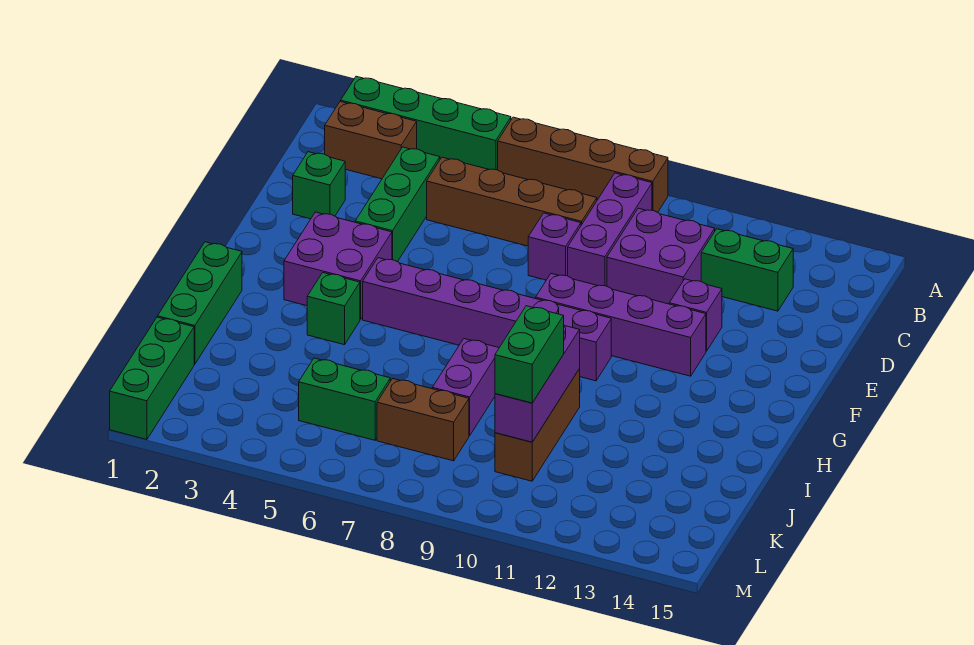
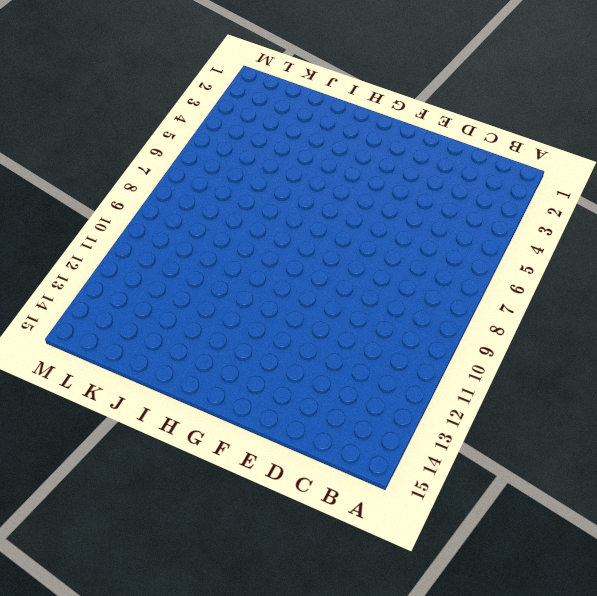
none -> green brick A2:A5 level 1
none -> brown brick A6:A9 level 1
none -> brown brick B2:B3 level 1

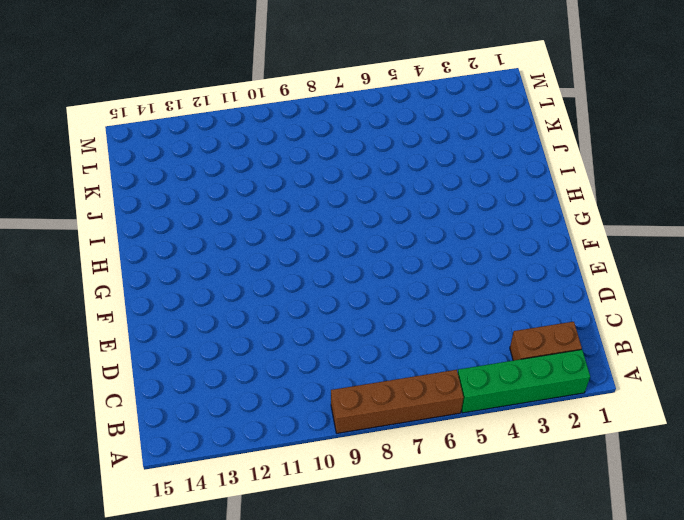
none -> purple brick B9:D9 level 1
none -> green brick C4:E4 level 1
none -> brown brick C5:C8 level 1

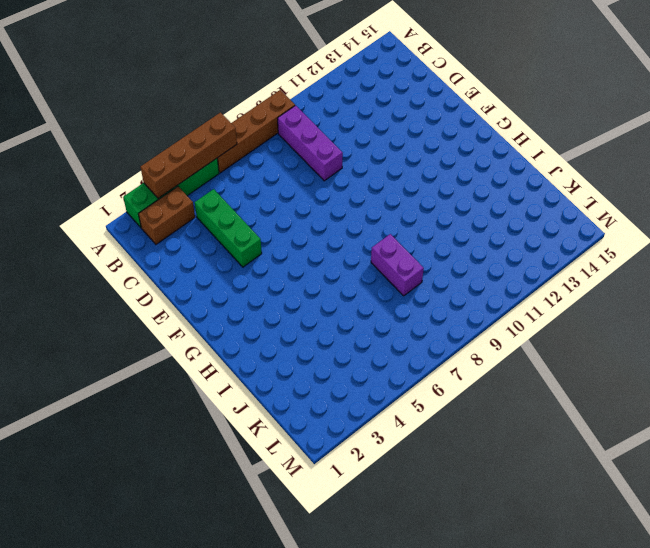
brown brick A3:A6 level 2 -> brown brick C5:C8 level 1
none -> purple brick C10:D11 level 1
none -> green brick C12:C13 level 1
none -> green brick D2 level 1

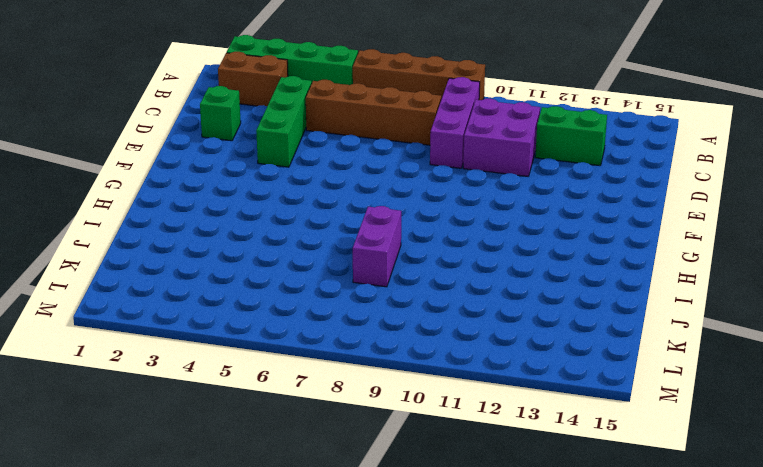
none -> purple brick D8 level 1
none -> purple brick E12 level 1
none -> purple brick F3:G4 level 1

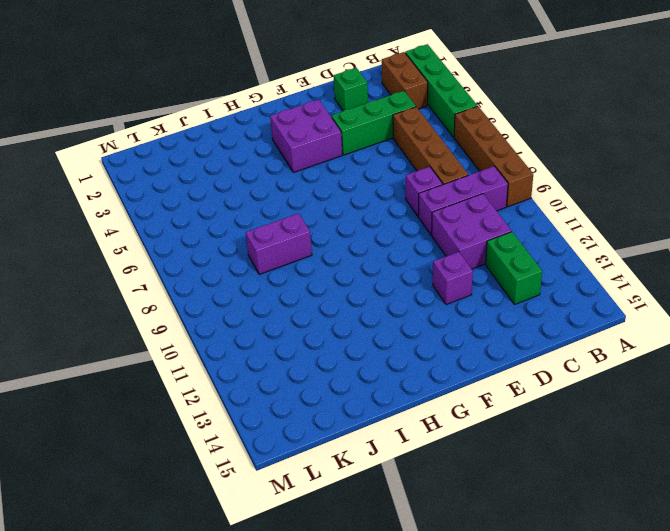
none -> purple brick F9:F12 level 1
none -> purple brick G5:G10 level 1
none -> green brick H1:J1 level 1

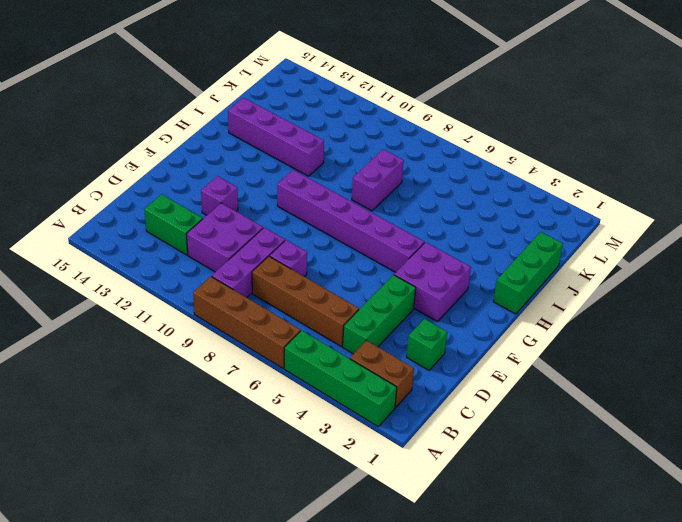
purple brick I11:I14 level 1 -> purple brick F9:F12 level 1
none -> green brick H4 level 1
none -> brown brick I10:K10 level 1
none -> green brick K1:M1 level 1

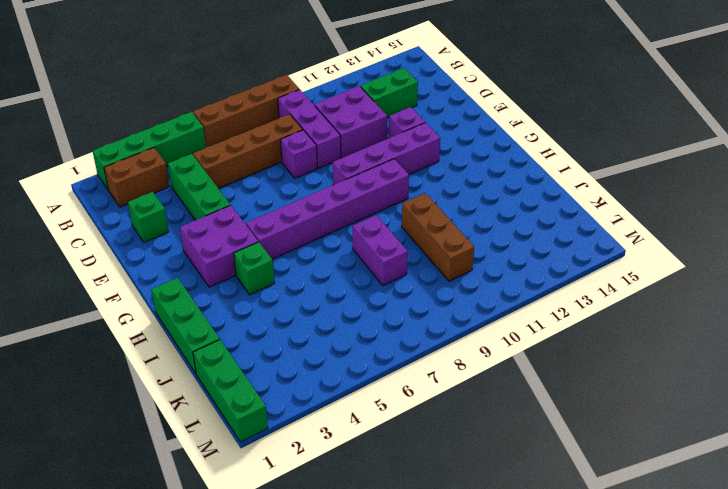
none -> green brick K5:K6 level 1
none -> brown brick K7:K8 level 1
none -> purple brick I10:K10 level 2

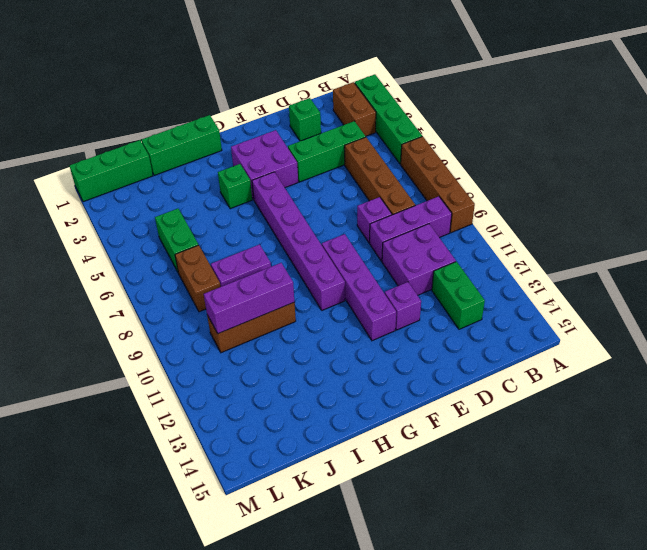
none -> green brick J10:K10 level 3

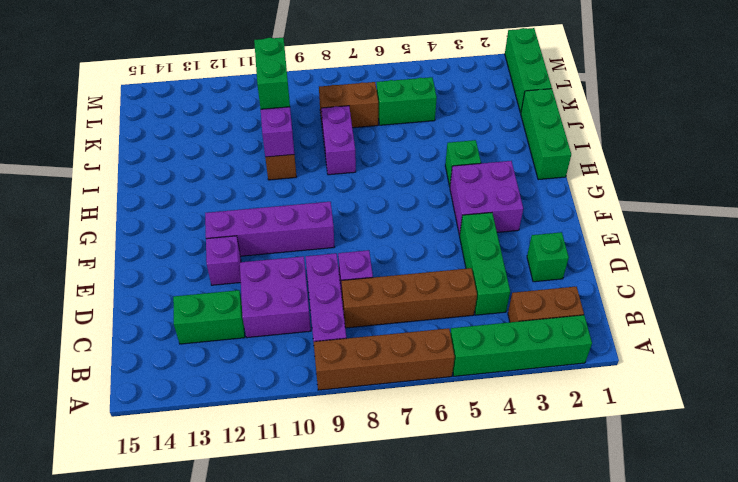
none -> purple brick G5:G10 level 1

